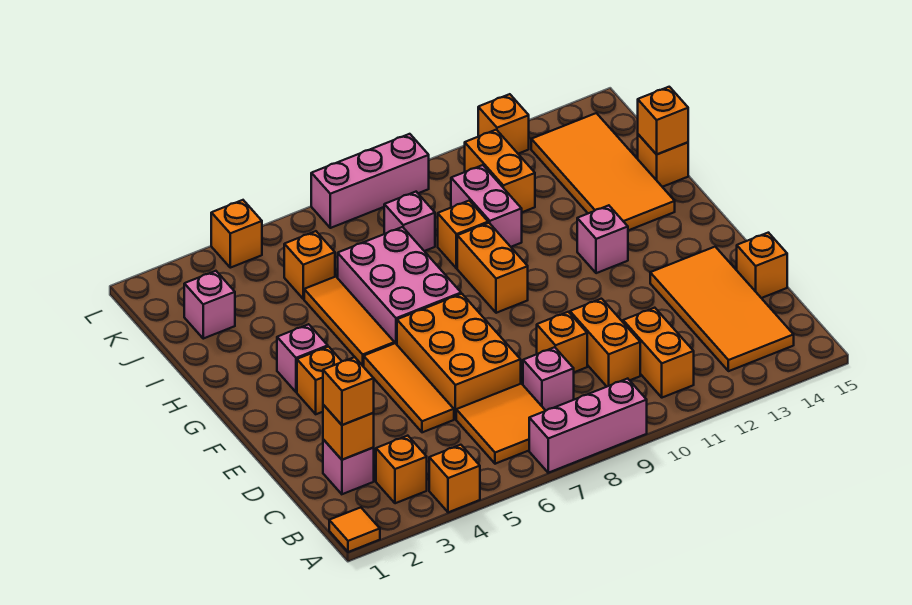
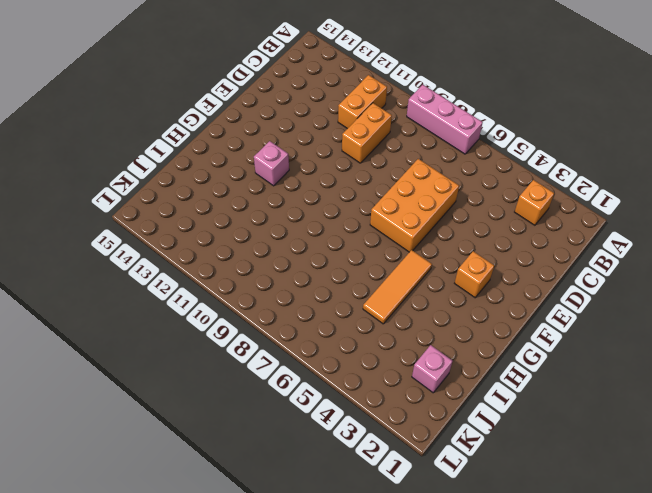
none -> orange tile A1 level 1
none -> orange brick A4 level 1
none -> orange tile B6:C7 level 1
none -> orange tile B13:E14 level 1

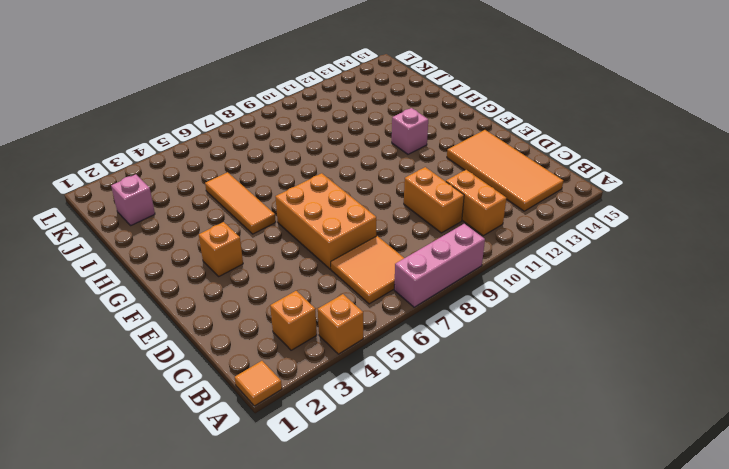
none -> pink brick C2 level 1
none -> pink brick C8 level 1
none -> orange tile D5:F5 level 1
none -> orange brick D9 level 1

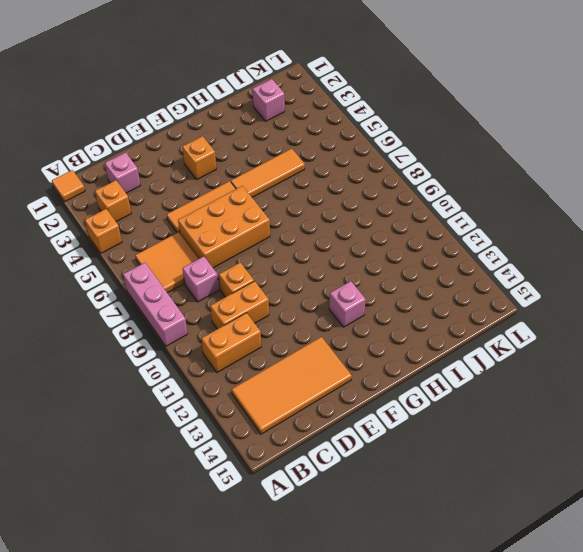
none -> orange brick D15 level 1
none -> pink brick G3 level 1
none -> pink brick G6:I7 level 1
none -> orange brick G9:H9 level 1

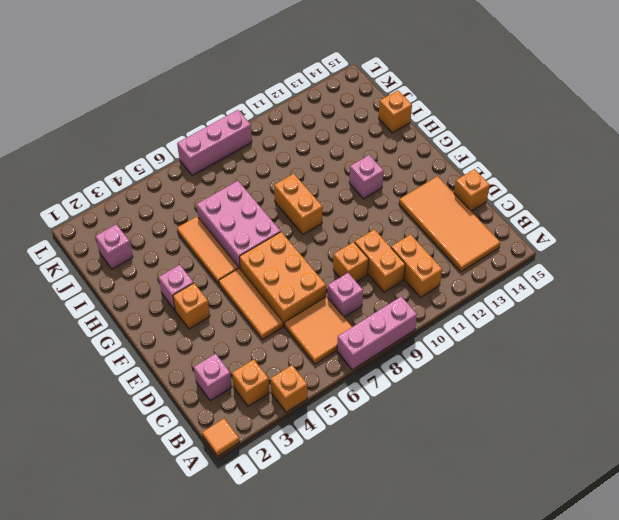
none -> orange tile H13:K14 level 1
none -> orange brick I9 level 1
none -> pink brick I10:J10 level 1
none -> orange brick J5 level 1

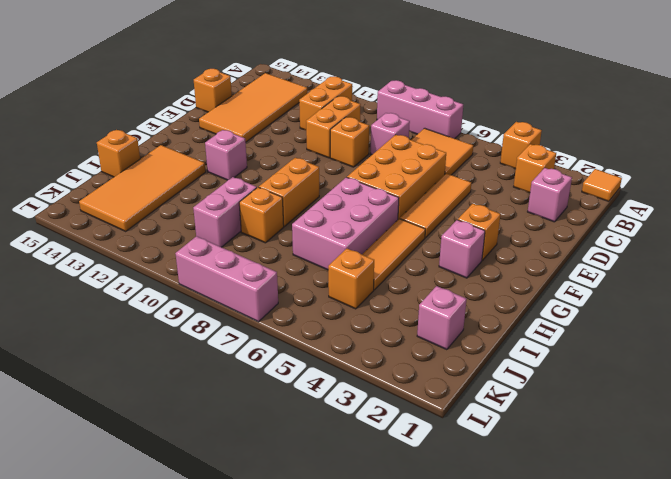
none -> pink brick J8 level 1
none -> orange brick J11:K11 level 1
none -> orange brick L4 level 1
none -> orange brick L12 level 1

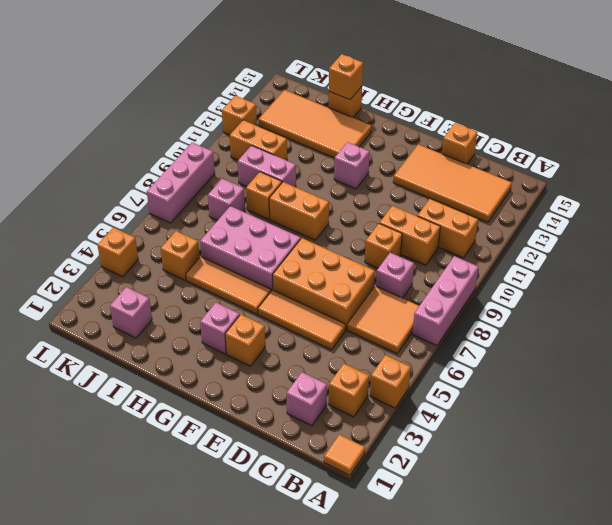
none -> orange brick C2 level 2
none -> orange brick C2 level 3

